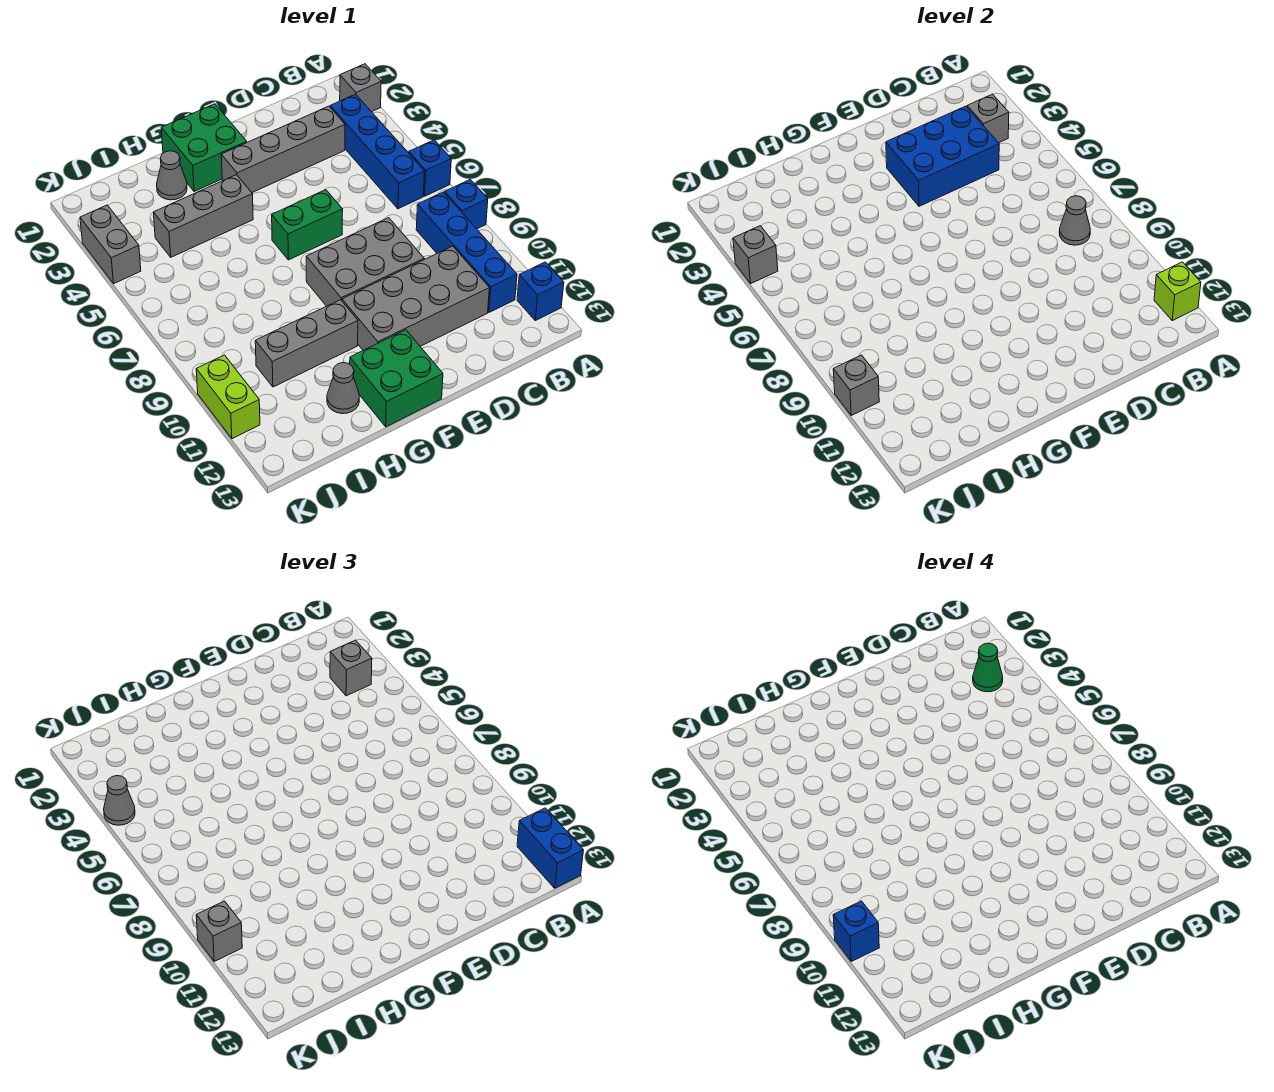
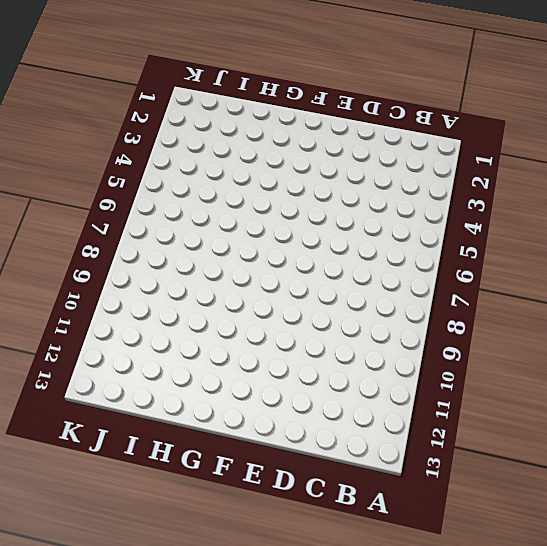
none -> grey brick A2 level 1
none -> blue brick A6 level 1
none -> blue brick A8 level 1
none -> blue brick A12 level 1

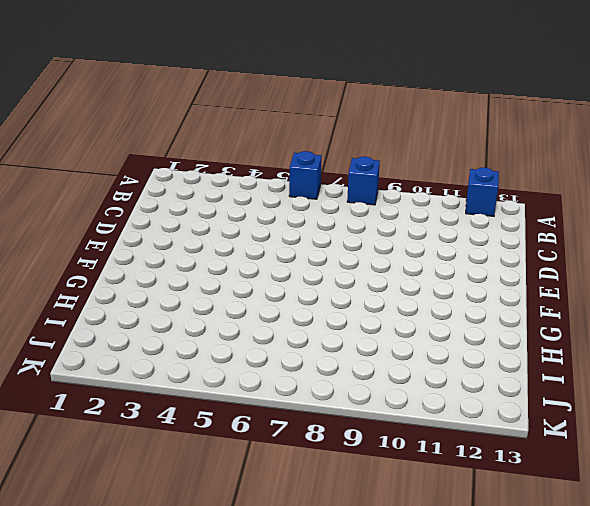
none -> grey brick A2 level 1
none -> blue brick B3:B6 level 1
none -> blue brick B8:B11 level 1
none -> grey brick C3:F3 level 1

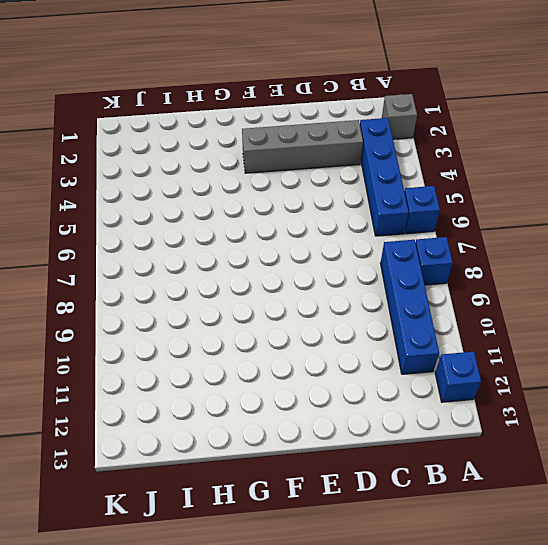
none -> grey brick C10:F11 level 1
none -> grey brick D8:F9 level 1
none -> green brick E6:F6 level 1
none -> green brick F1:G2 level 1

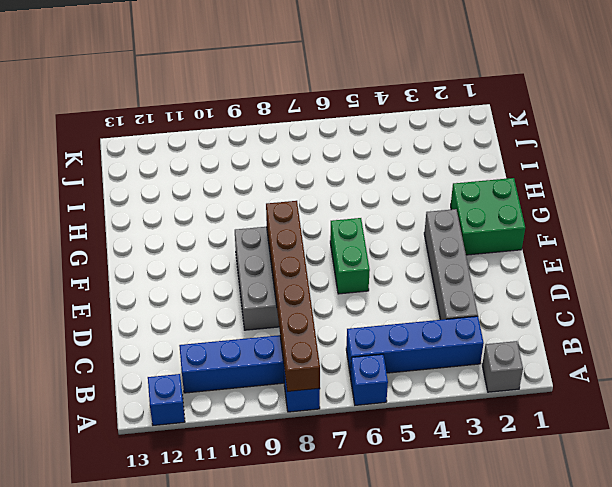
brown brick A8:F8 level 2 -> grey cone B8 level 2
none -> grey brick C10:F11 level 1
none -> green brick F12:G13 level 1
none -> grey brick G4:I4 level 1
none -> grey brick G10:I10 level 1

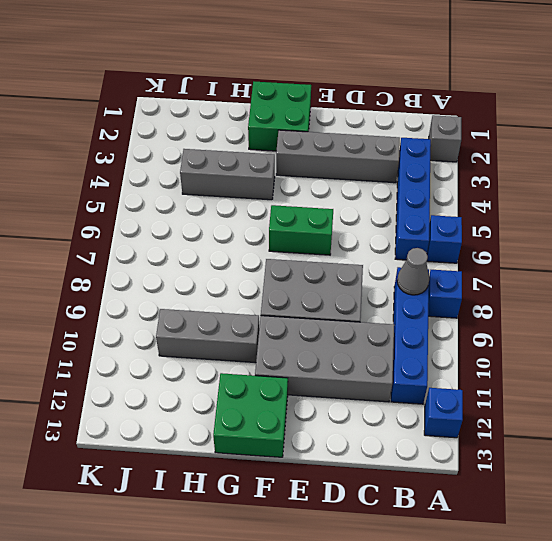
none -> grey cone H2 level 1
none -> grey cone H12 level 1
none -> grey brick K3:K4 level 1
none -> lime brick K10:K11 level 1

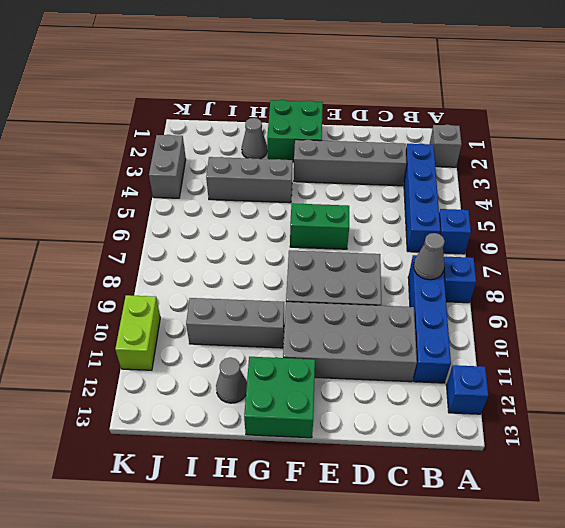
none -> lime brick A12 level 2
none -> grey brick B3 level 2
none -> blue brick C3:E4 level 2
none -> grey brick K4 level 2

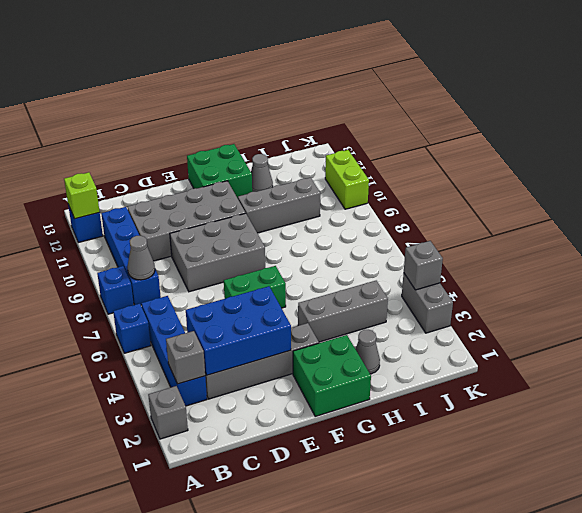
none -> grey brick K10 level 2
none -> blue brick A12:A13 level 3
none -> grey brick B3 level 3
none -> grey cone K4 level 3

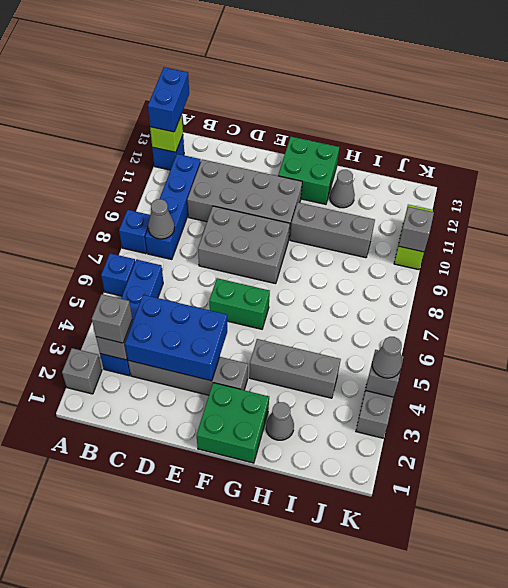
none -> grey brick K10 level 3
none -> green cone B3 level 4
none -> blue brick K10 level 4

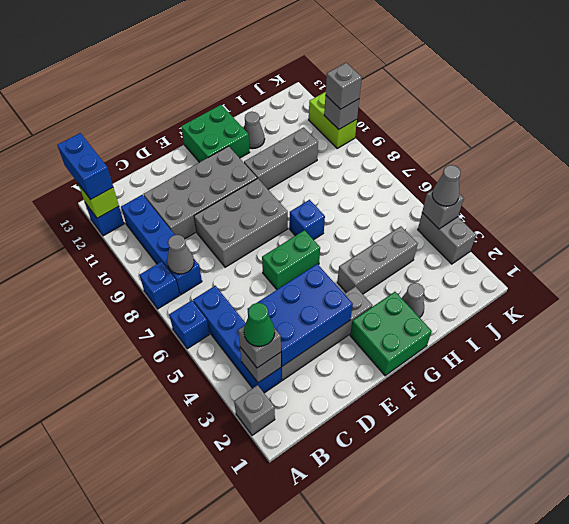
blue brick G7 level 1 -> blue brick K10 level 4

